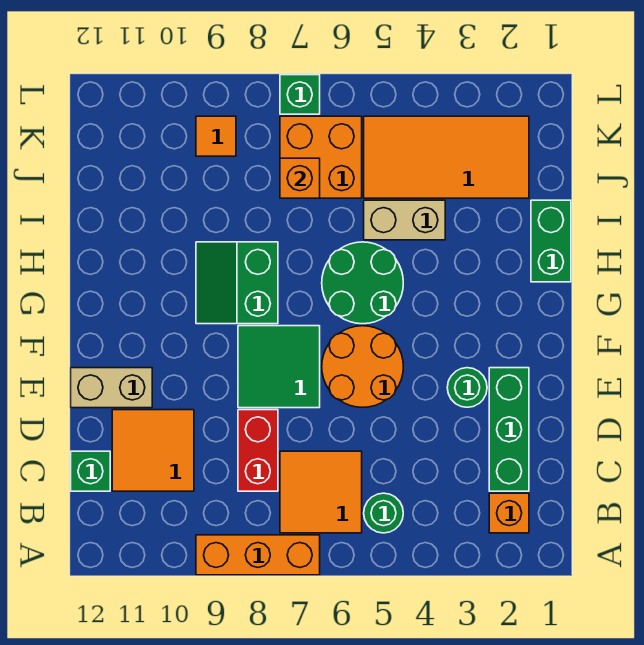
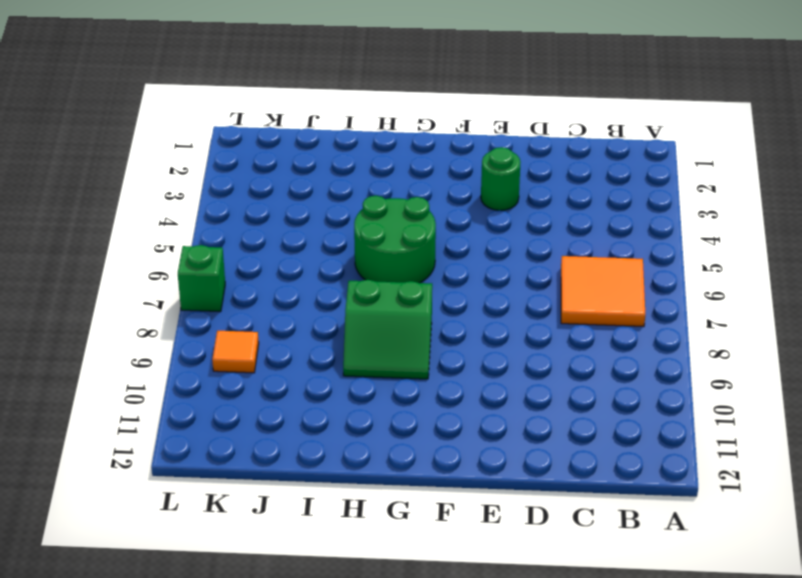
none -> orange brick A7:A9 level 1
none -> orange brick B2 level 1
none -> green round brick B5 level 1

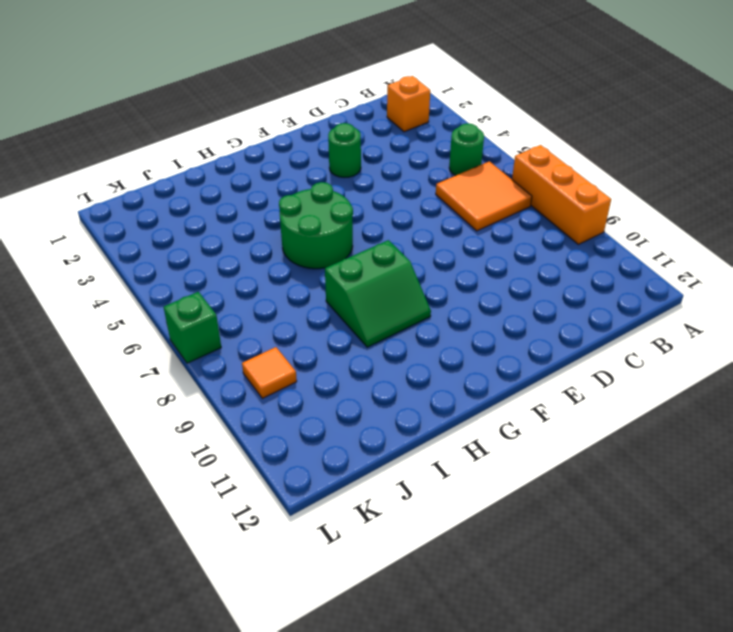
none -> green brick C2:E2 level 1
none -> red brick C8:D8 level 1
none -> orange tile C10:D11 level 1

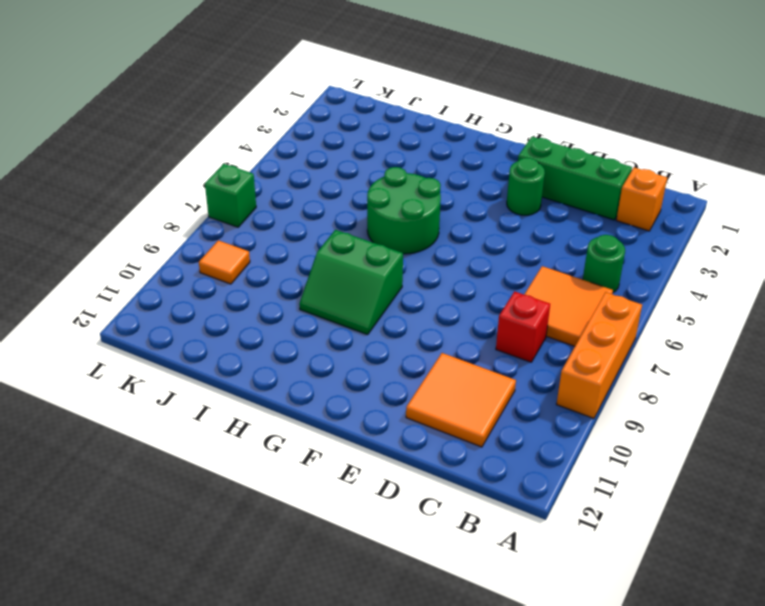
red brick C8 level 1 -> red brick C8:D8 level 1
none -> green brick C12 level 1
none -> orange round brick E5:F6 level 1
none -> green tile E7:F8 level 1

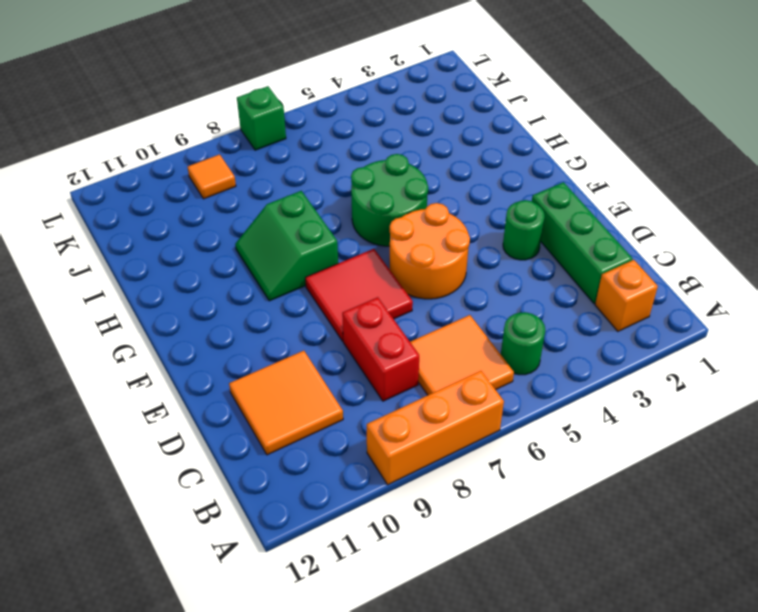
red tile E7:F8 level 1 -> green tile E7:F8 level 1
none -> green brick C12 level 1
none -> tan brick E11:E12 level 1
none -> green brick H1:I1 level 1

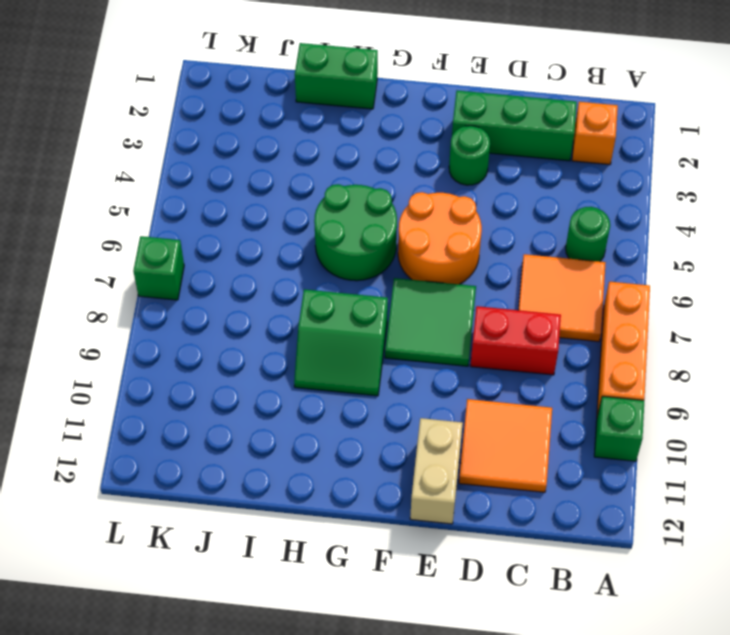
green brick A10 level 1 -> green brick C12 level 1
none -> tan brick I4:I5 level 1
none -> orange tile J2:K5 level 1
none -> orange brick J6:K7 level 1

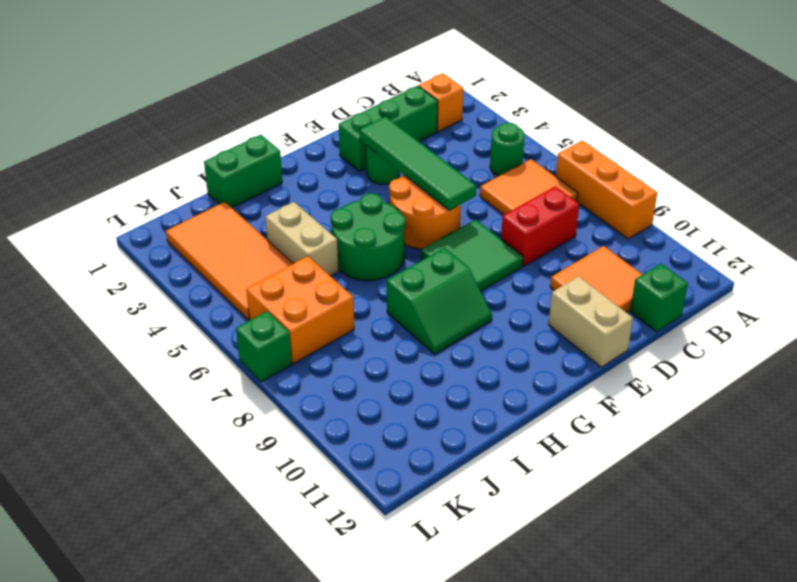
green tile E3:E6 level 2 -> none
none -> orange tile K9 level 1
none -> orange brick J7 level 2

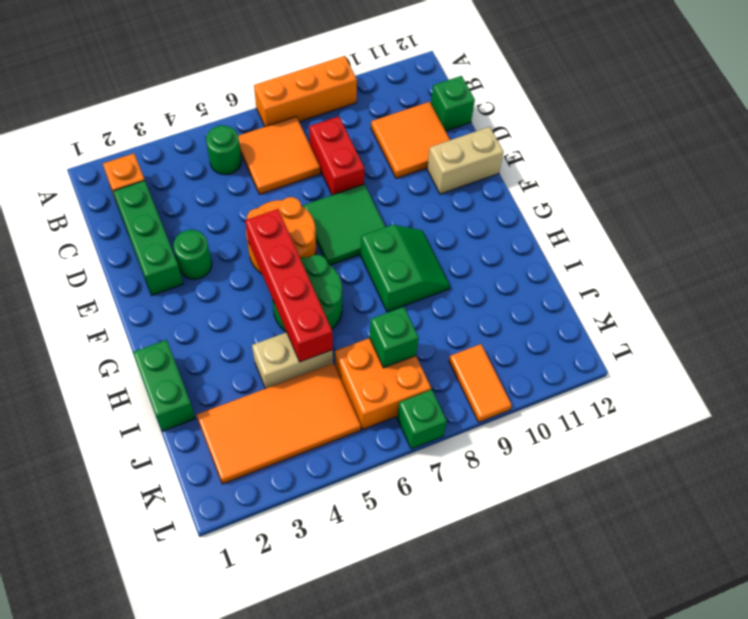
red brick F5:I5 level 2 -> none
green brick J7 level 2 -> orange brick J7 level 2
orange tile K9:L9 level 1 -> orange tile K9 level 1

